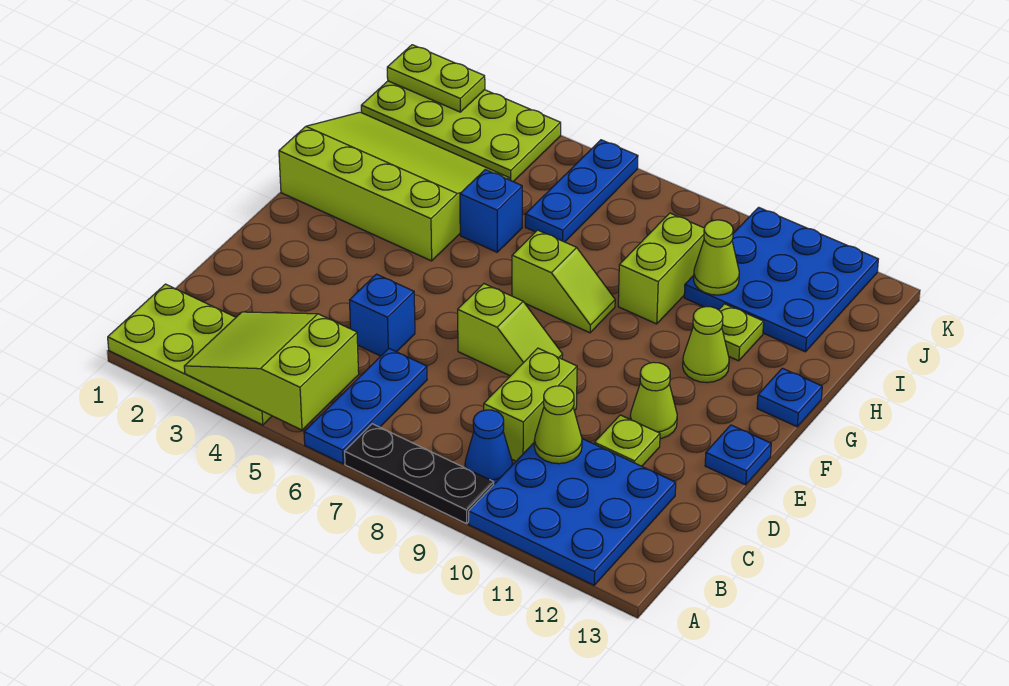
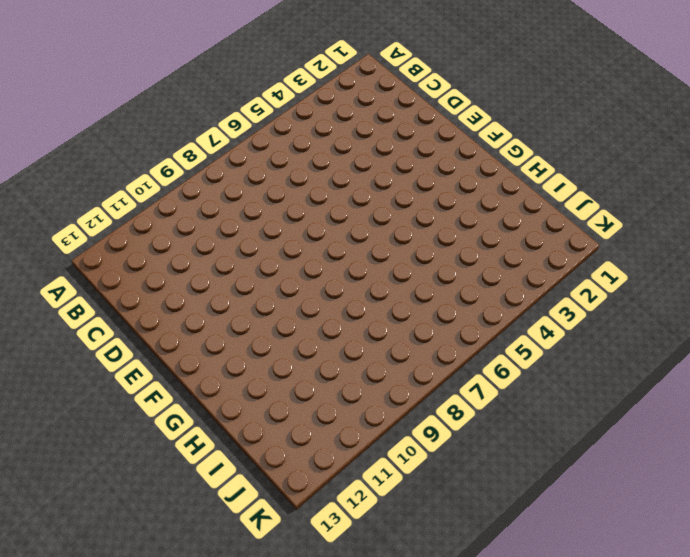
none -> lime plate A1:B4 level 1
none -> blue plate A6:C6 level 1
none -> black plate A7:A9 level 1

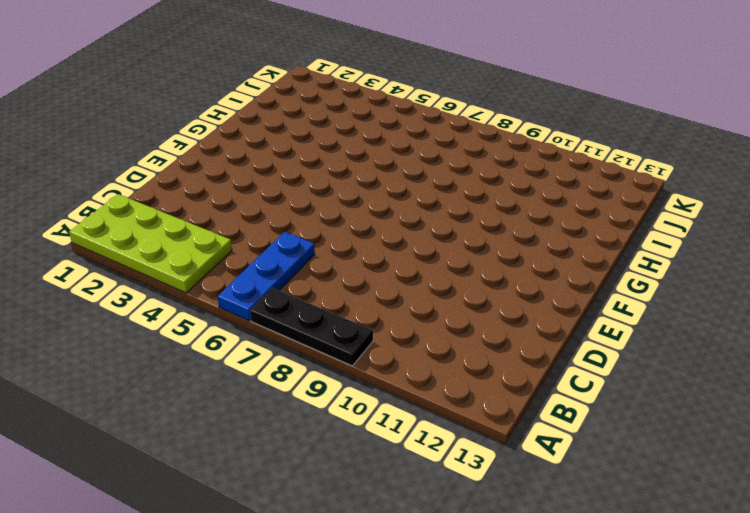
none -> blue plate A10:C12 level 1
none -> blue cone B9 level 1
none -> lime brick C9:D9 level 1

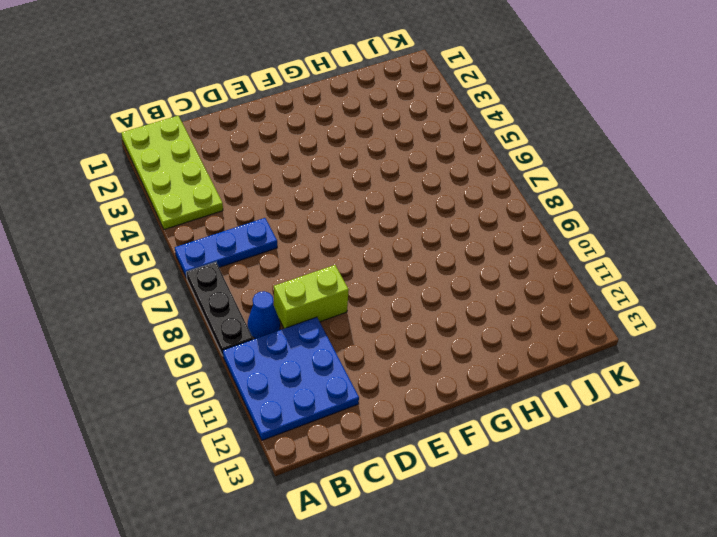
none -> blue brick D5 level 1
none -> lime plate D11 level 1
none -> lime slope E7:E8 level 1 top 7

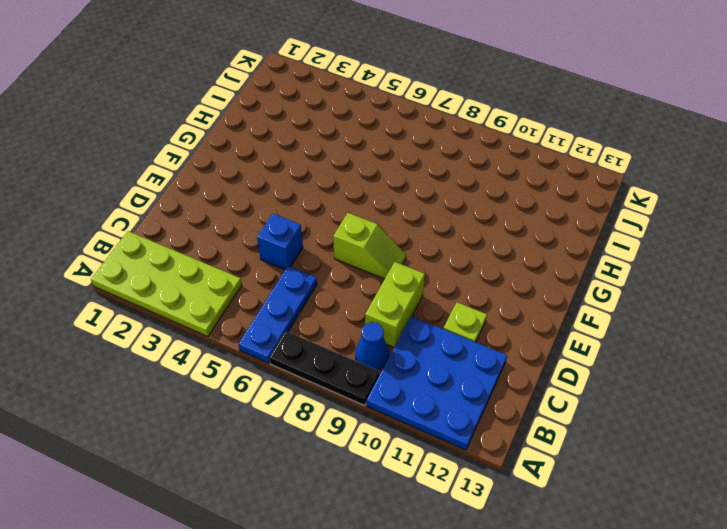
none -> lime cone E11 level 1
none -> blue plate E13 level 1
none -> lime slope G1:I4 level 1 top G

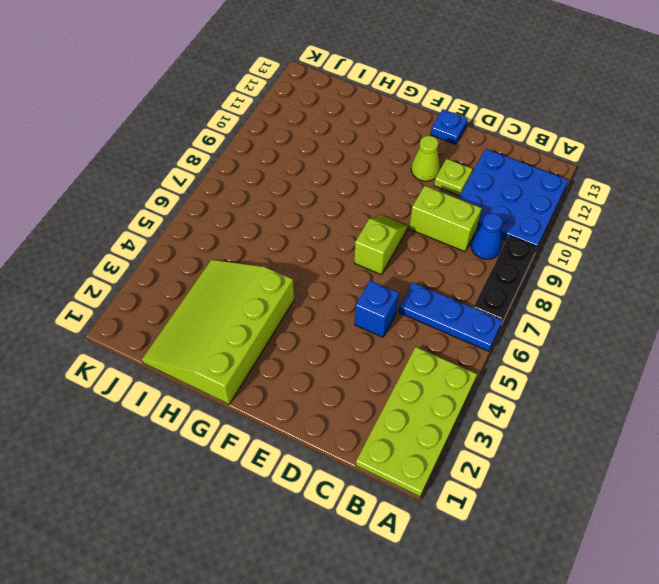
none -> lime slope G7:G8 level 1 top 7
none -> lime cone G11 level 1
none -> blue plate G13 level 1

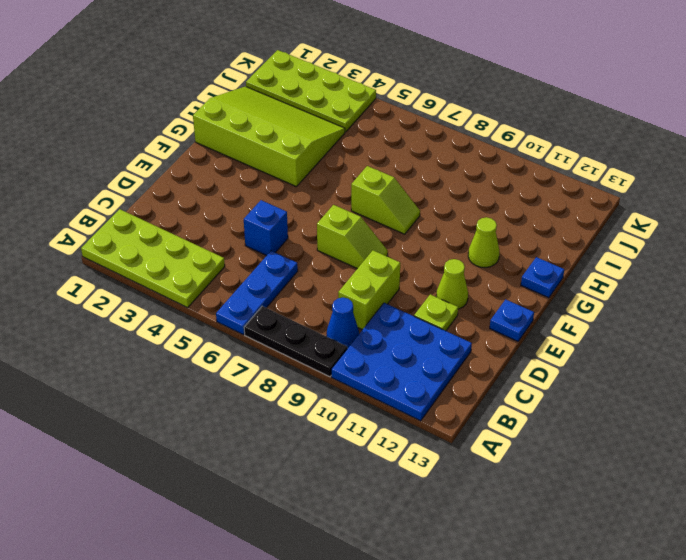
none -> blue brick H5 level 1
none -> lime brick H9:I9 level 1
none -> lime plate H11 level 1

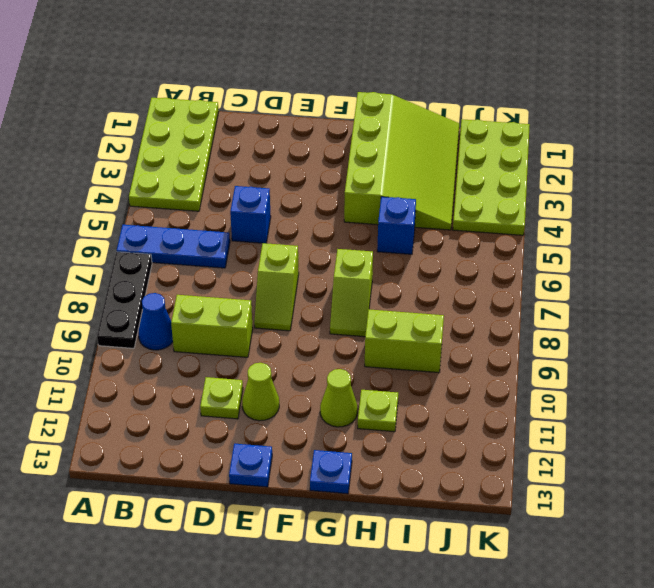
none -> blue plate A10:C12 level 1
none -> blue plate I6:K6 level 1
none -> blue plate I10:K12 level 1

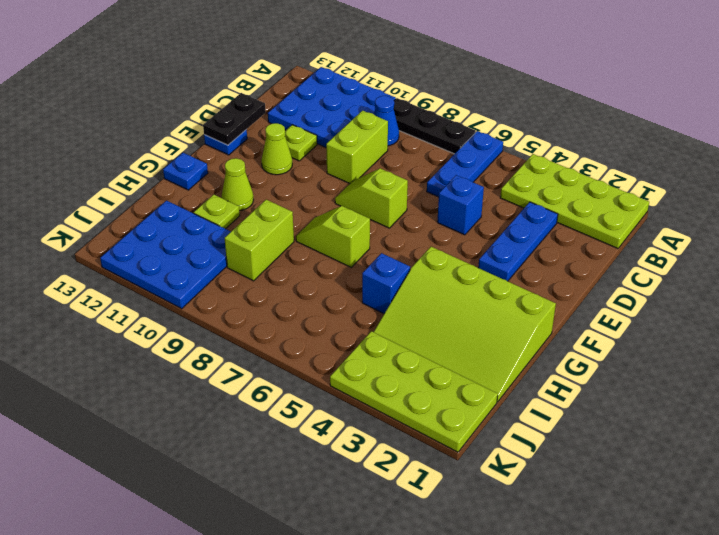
blue plate C3:E3 level 1 -> blue plate I6:K6 level 1
black plate D13:E13 level 2 -> none
none -> lime slope A3:B5 level 2 top 5
none -> lime cone C10 level 2
none -> lime cone I10 level 2

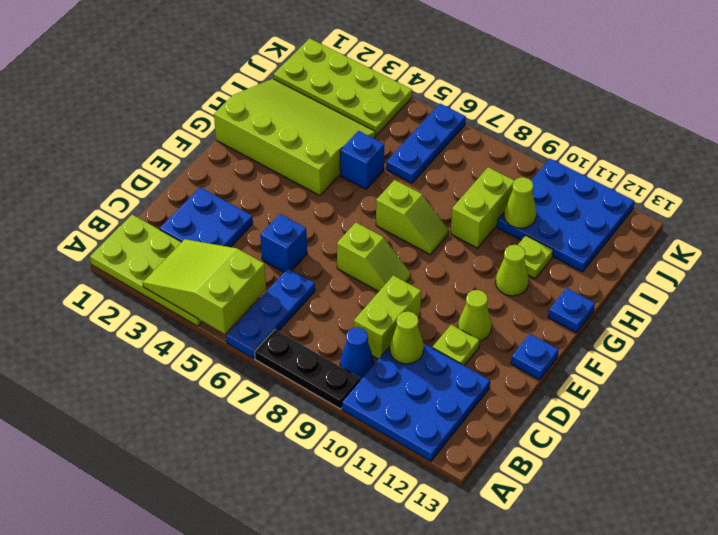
blue plate C2:D3 level 1 -> none
none -> lime plate K1:K2 level 2

